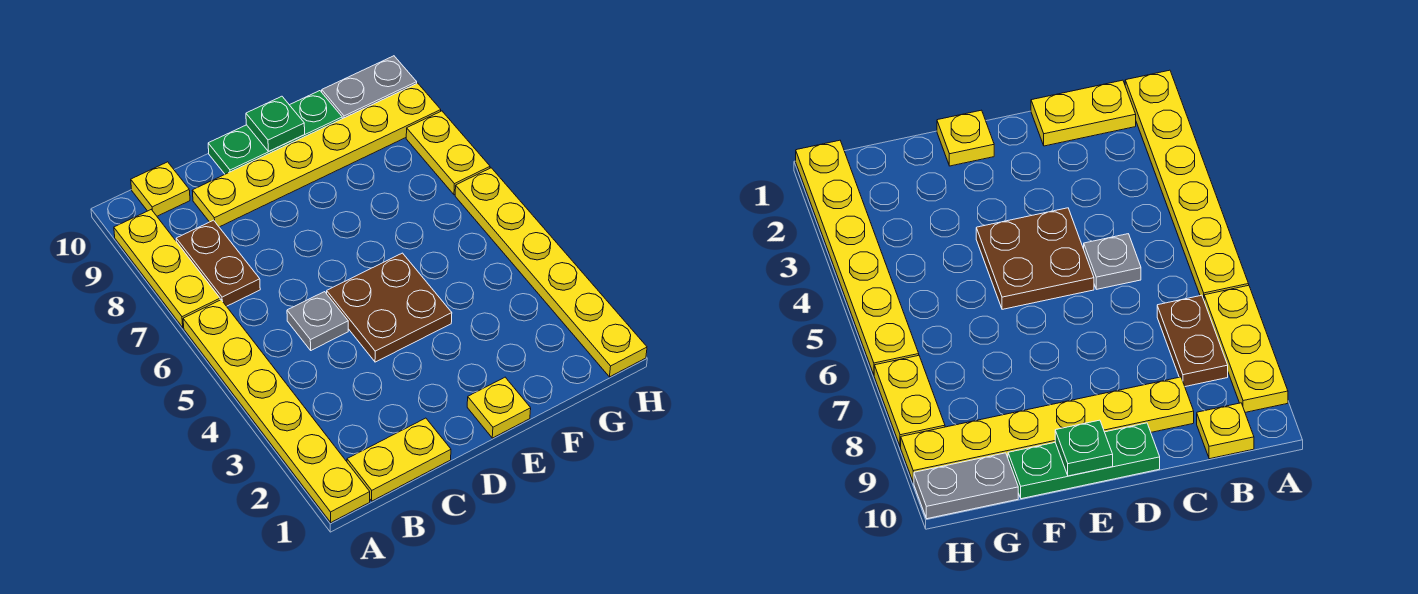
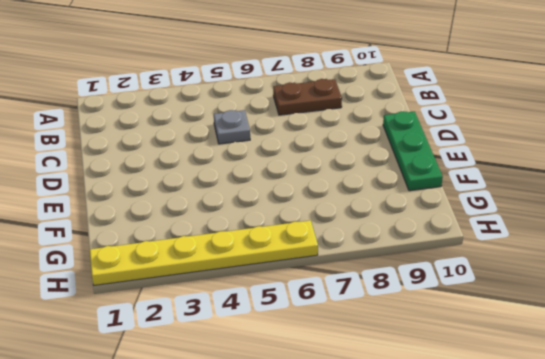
none -> yellow plate A1:A6 level 1
none -> yellow plate A7:A9 level 1
none -> yellow plate B1:C1 level 1

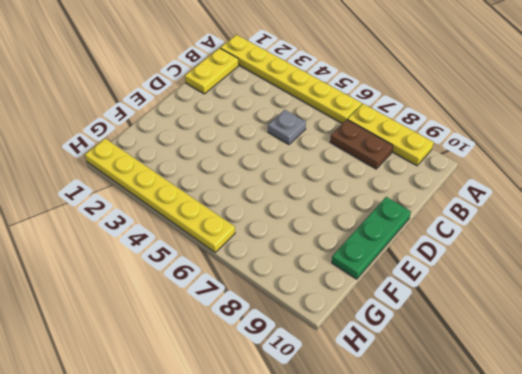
none -> yellow plate B10 level 1
none -> yellow plate C9:H9 level 1
none -> brown plate D4:E5 level 1

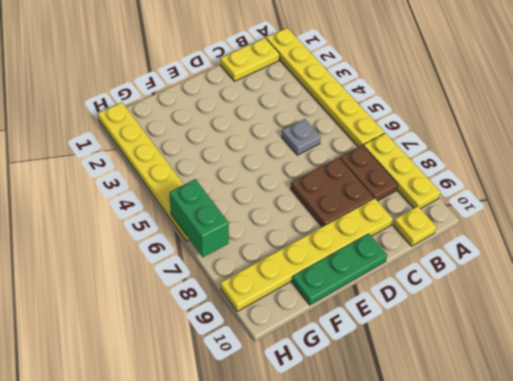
brown plate C7:D8 level 1 -> brown plate D4:E5 level 1
green brick H6:H7 level 2 -> none
none -> yellow plate E1 level 1
none -> grey plate G10:H10 level 1
none -> yellow plate H7:H8 level 1

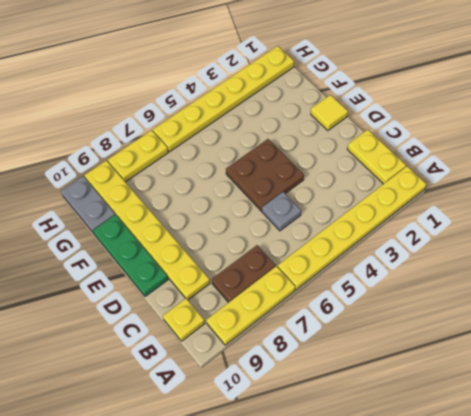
yellow tile E1 level 1 -> yellow plate E1 level 1
none -> green plate E10 level 2

